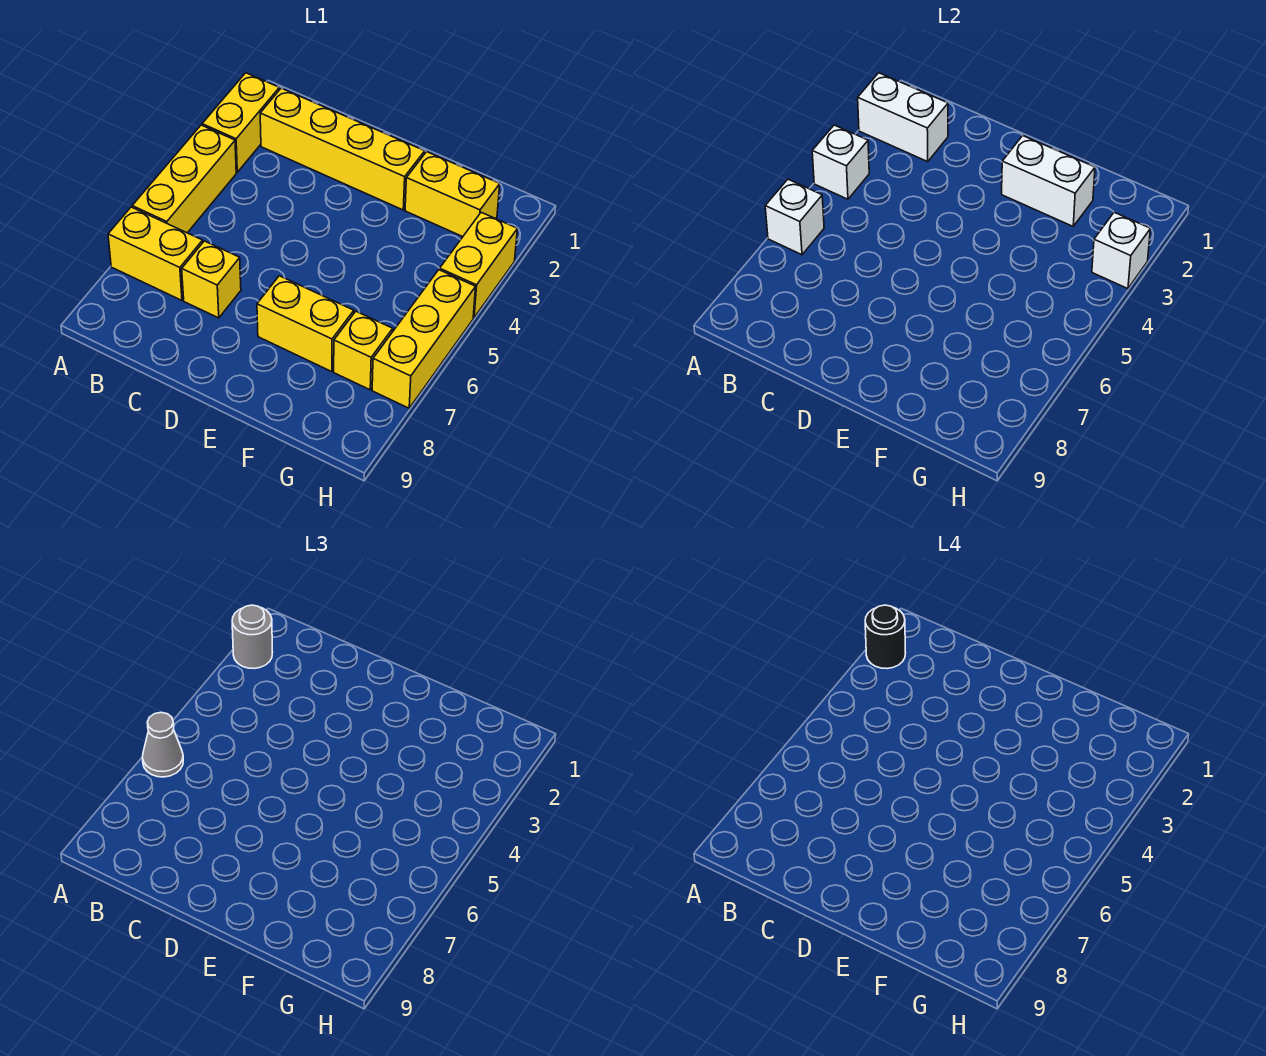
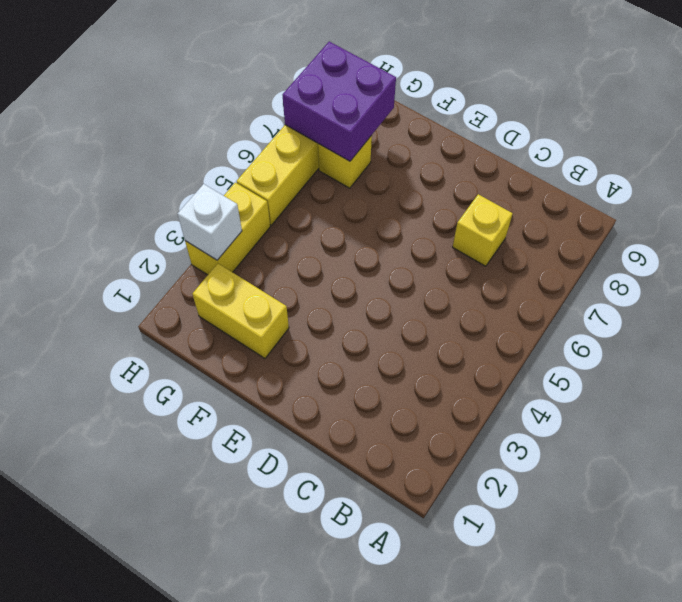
purple brick G7:H8 level 2 -> none
none -> yellow brick A2:A3 level 1
none -> yellow brick A4:A6 level 1
none -> yellow brick A7:B7 level 1

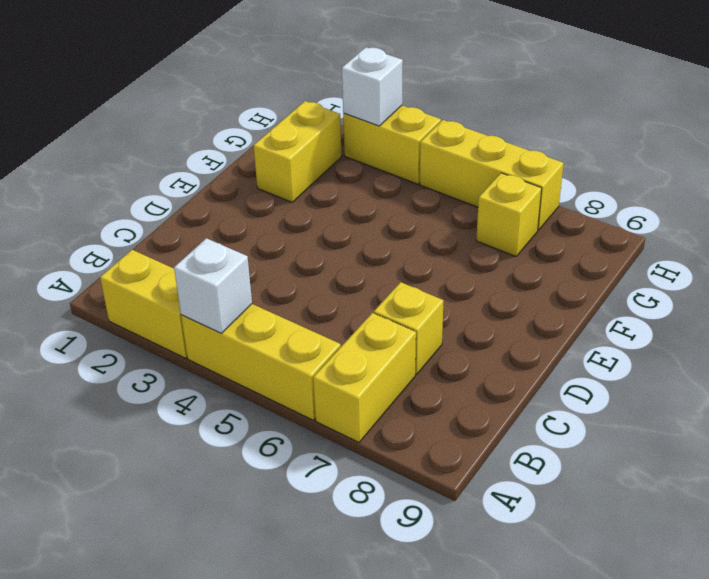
none -> yellow brick B2:E2 level 1
none -> yellow brick E7:F7 level 1
none -> white brick A2:B2 level 2

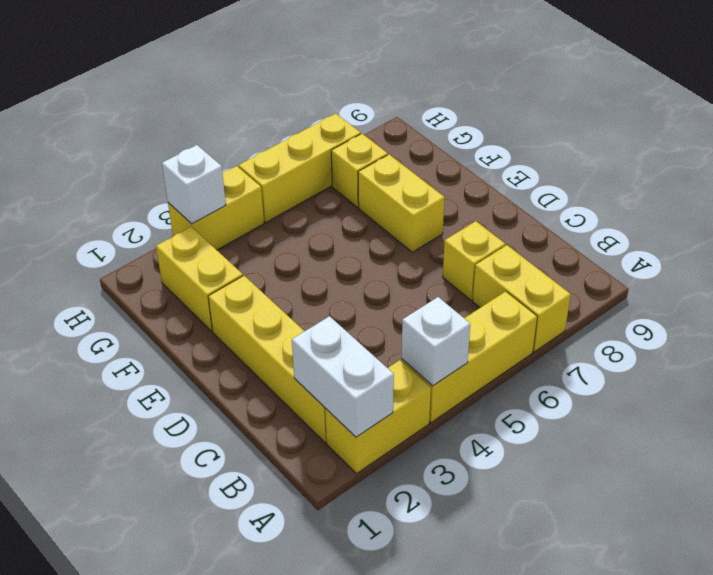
none -> white brick A6 level 2
none -> white brick E2:F2 level 2
none -> grey round brick A2 level 3

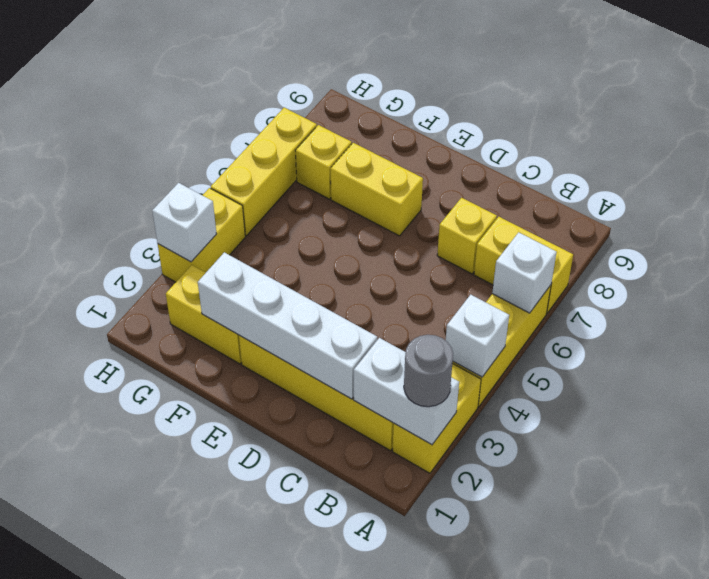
white brick C2:F2 level 2 -> white brick E2:F2 level 2
none -> grey cone A6 level 3
none -> black round brick A2 level 4

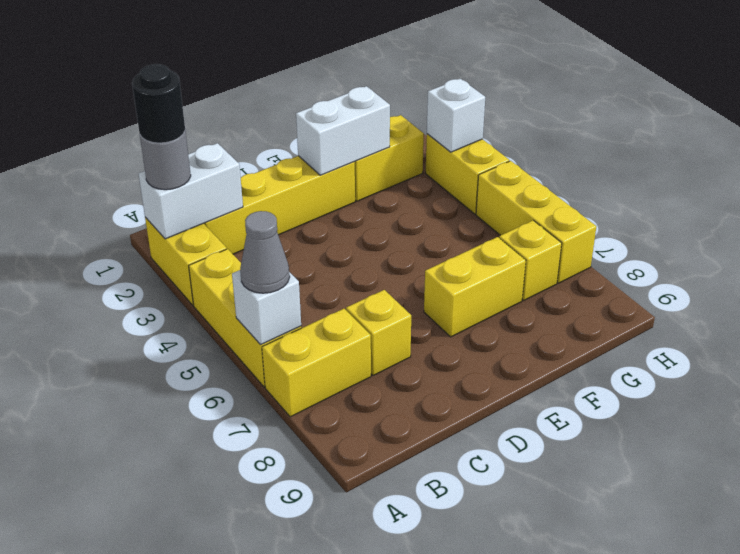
none -> white brick A4 level 2

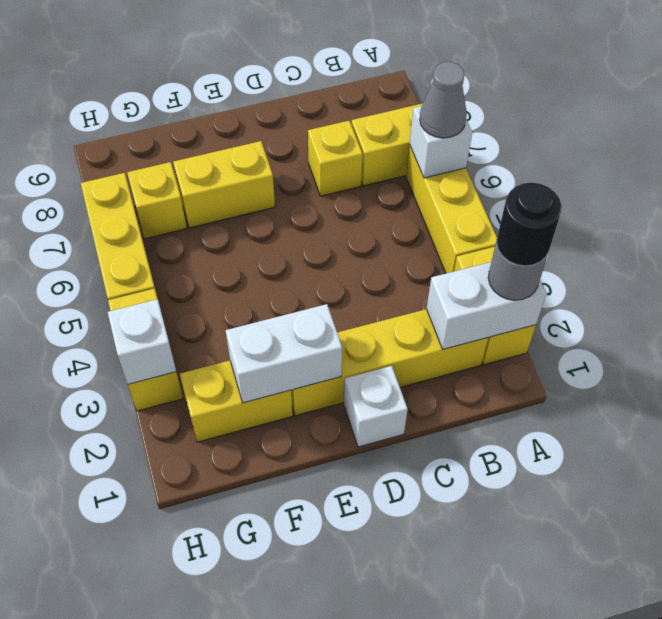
white brick D1 level 1 -> white brick A4 level 2

